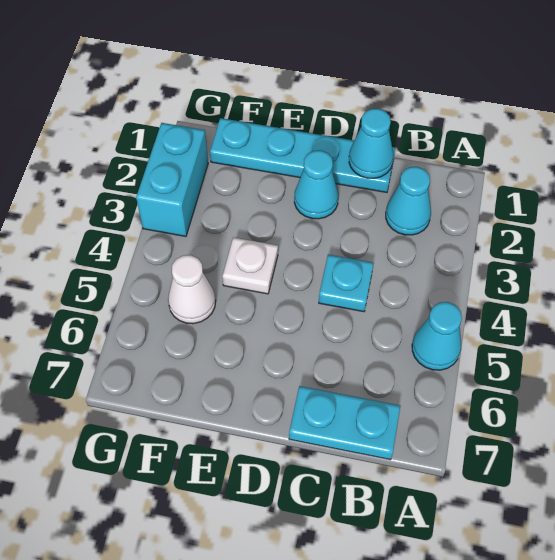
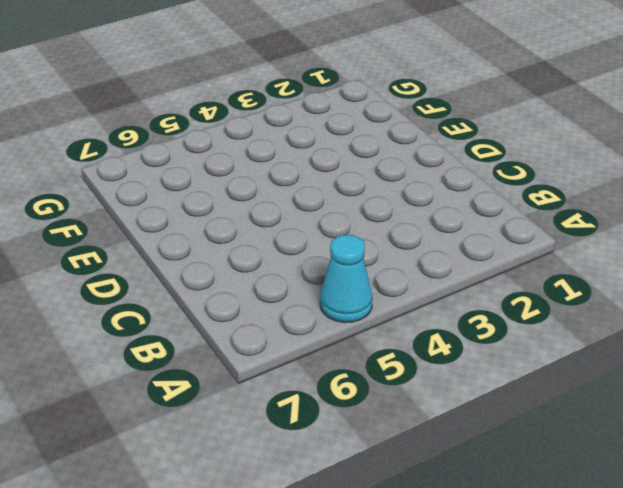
none -> cyan cone B2 level 1
none -> cyan plate B7:C7 level 1

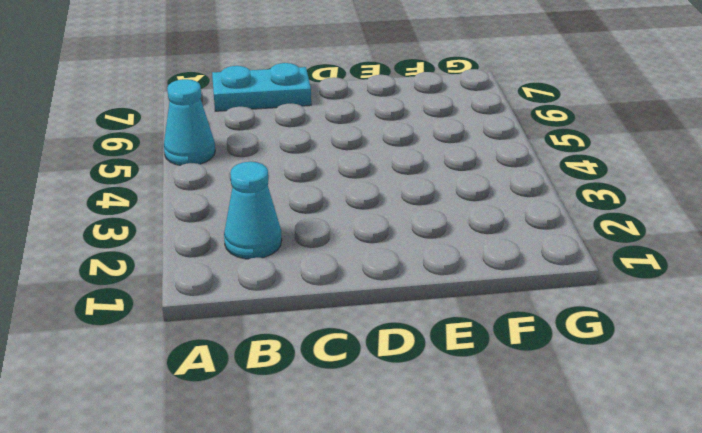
none -> cyan plate C1:F1 level 1
none -> cyan plate C4 level 1

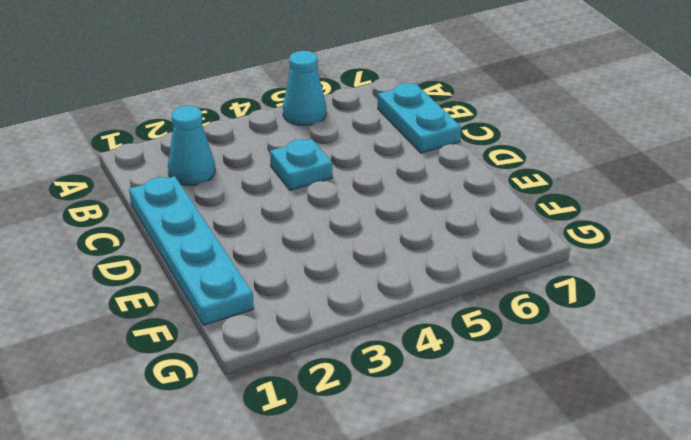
none -> cyan cone D2 level 1
none -> white plate E4 level 1

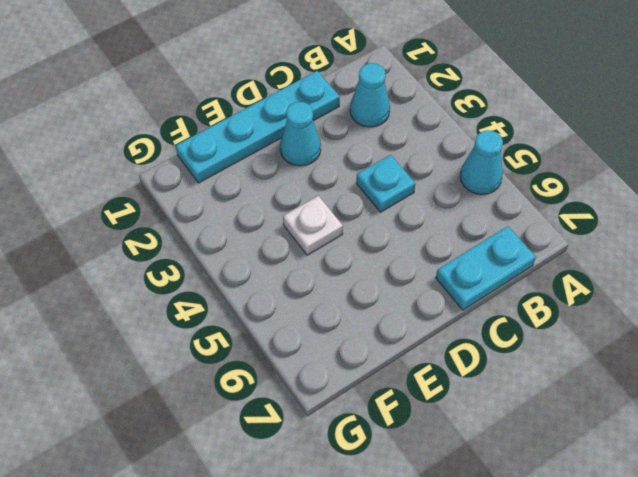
none -> white cone F5 level 1
none -> cyan brick G2:G3 level 1

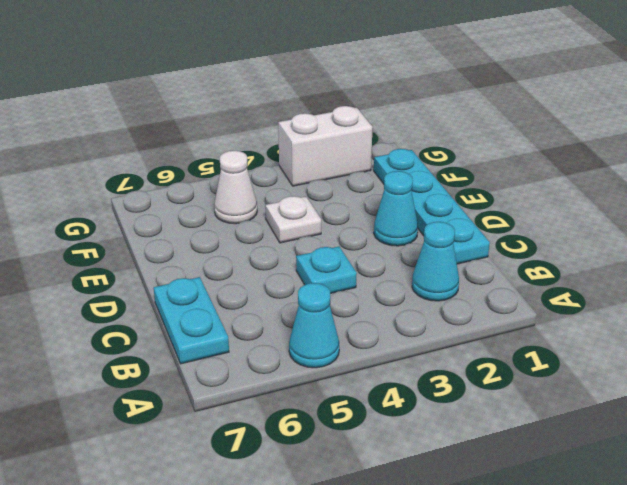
white brick G2:G3 level 1 -> cyan brick G2:G3 level 1
none -> cyan cone C1 level 2

